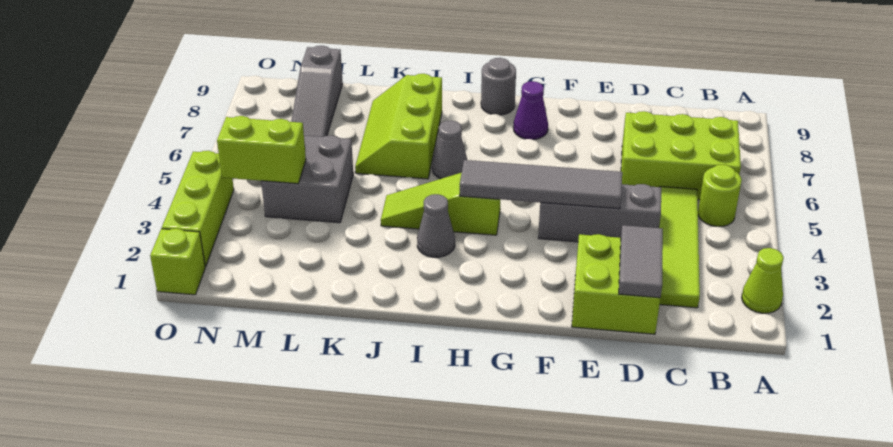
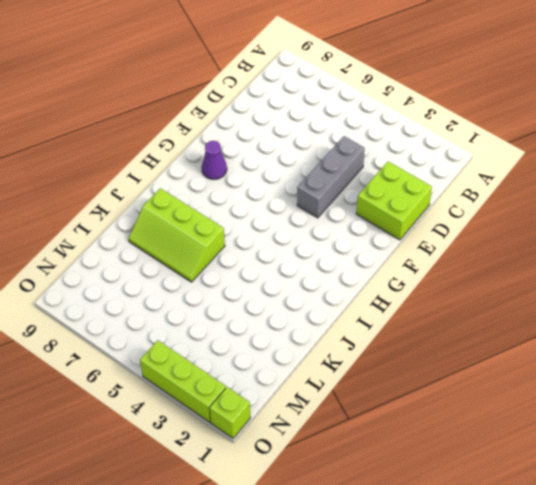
none -> lime cone A2 level 1
none -> lime round brick B5 level 1
none -> lime brick B6:D7 level 1

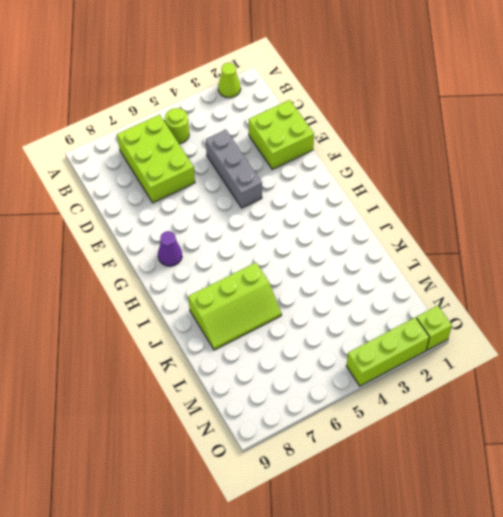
none -> lime tile C2:C5 level 1
none -> lime slope H4:J4 level 1 top H
none -> grey round brick H9 level 1

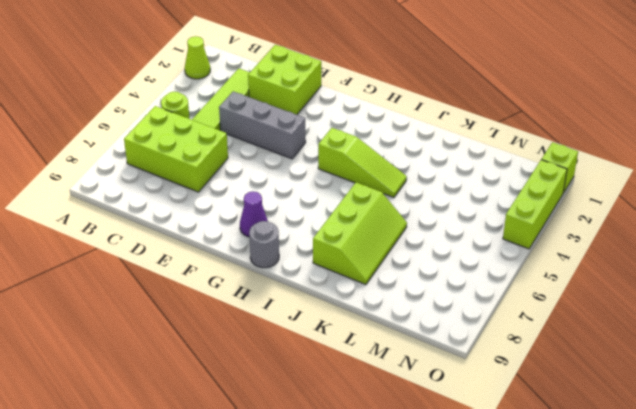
none -> grey cone I3 level 1
none -> grey cone I6 level 1
none -> grey brick L4:M5 level 1

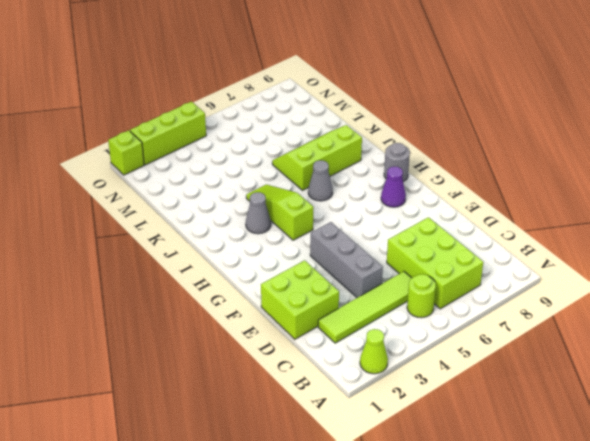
none -> grey brick L4:M5 level 1
none -> grey slope M7:M9 level 1 top 9
none -> grey tile D1:D2 level 2

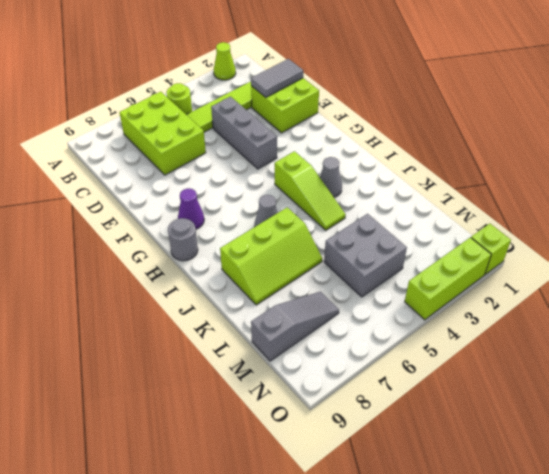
none -> grey tile E4:H4 level 2
none -> lime brick M4:N4 level 2

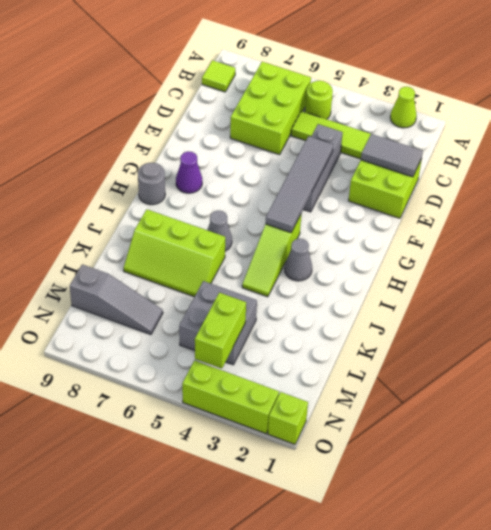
lime tile B9 level 1 -> none

